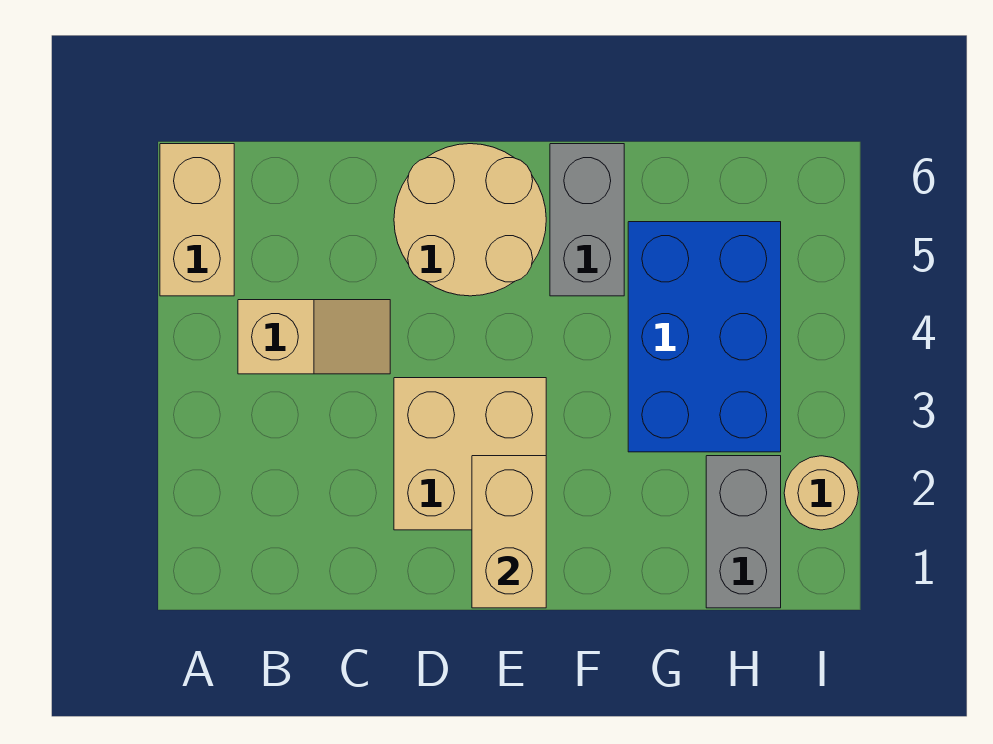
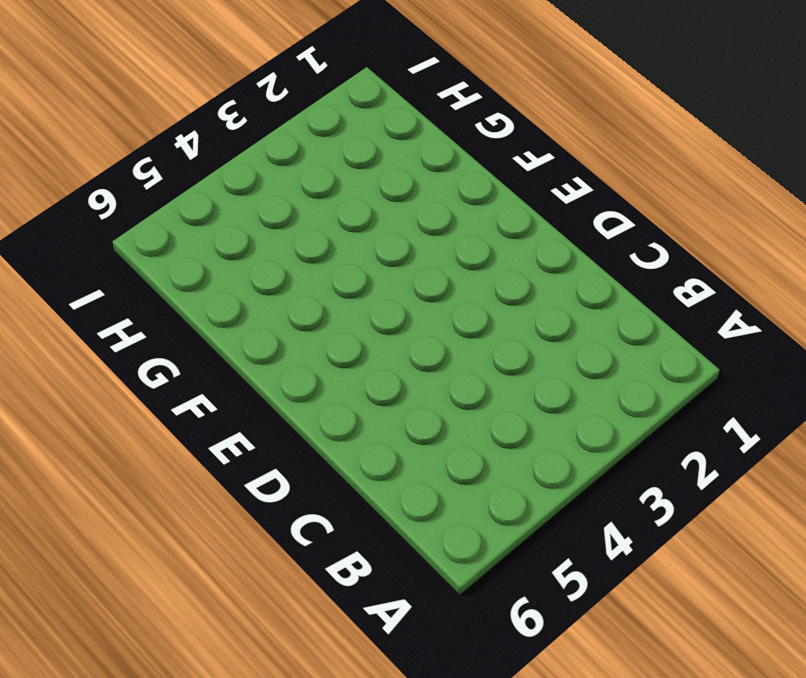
none -> tan brick A5:A6 level 1
none -> tan slope B4:C4 level 1 top B

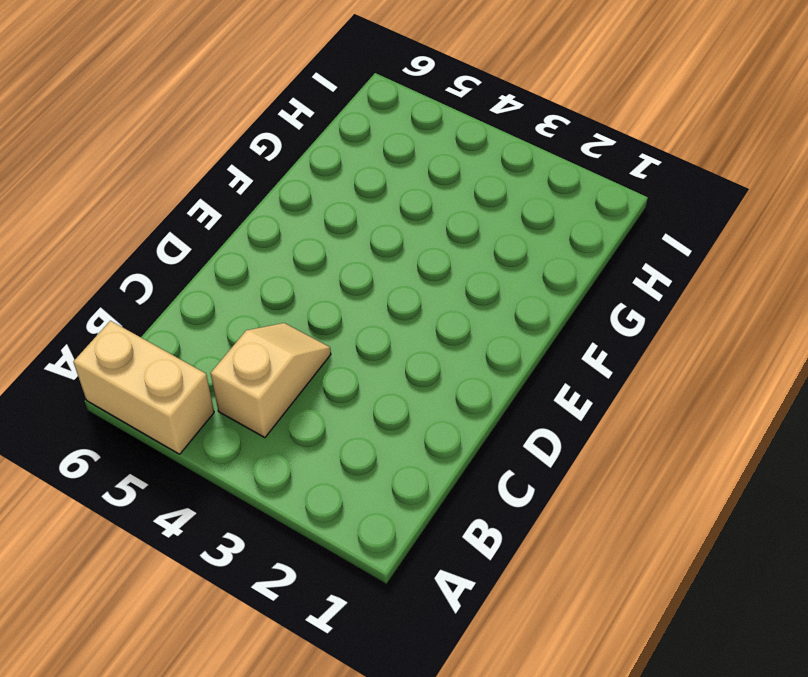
none -> tan brick D2:E3 level 1
none -> tan round brick D5:E6 level 1

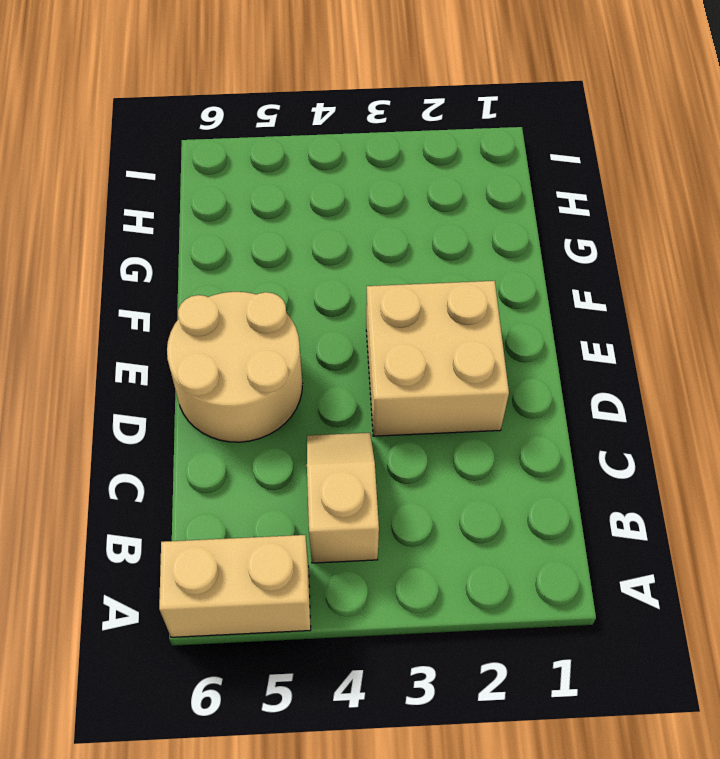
none -> grey brick F5:F6 level 1
none -> blue brick G3:H5 level 1

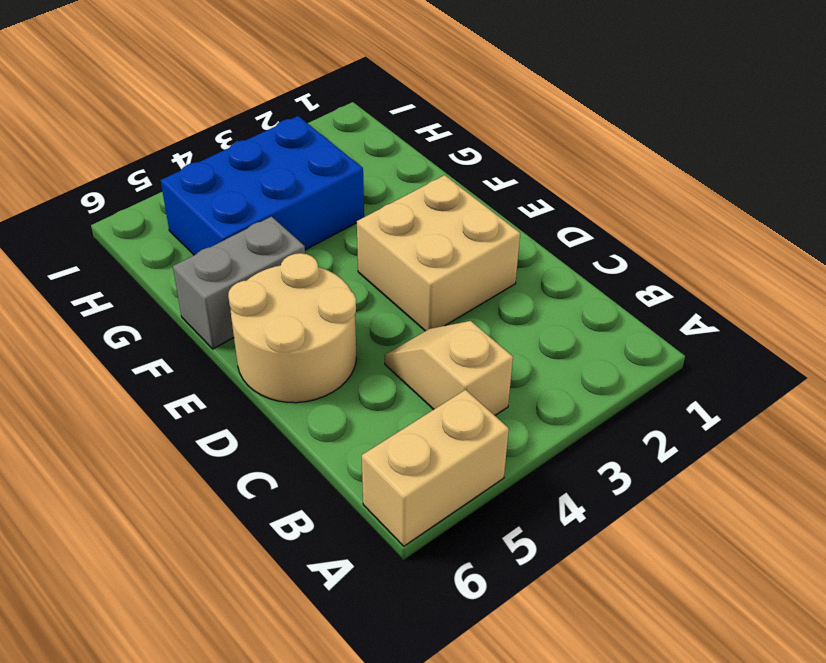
none -> grey brick H1:H2 level 1
none -> tan round brick I2 level 1

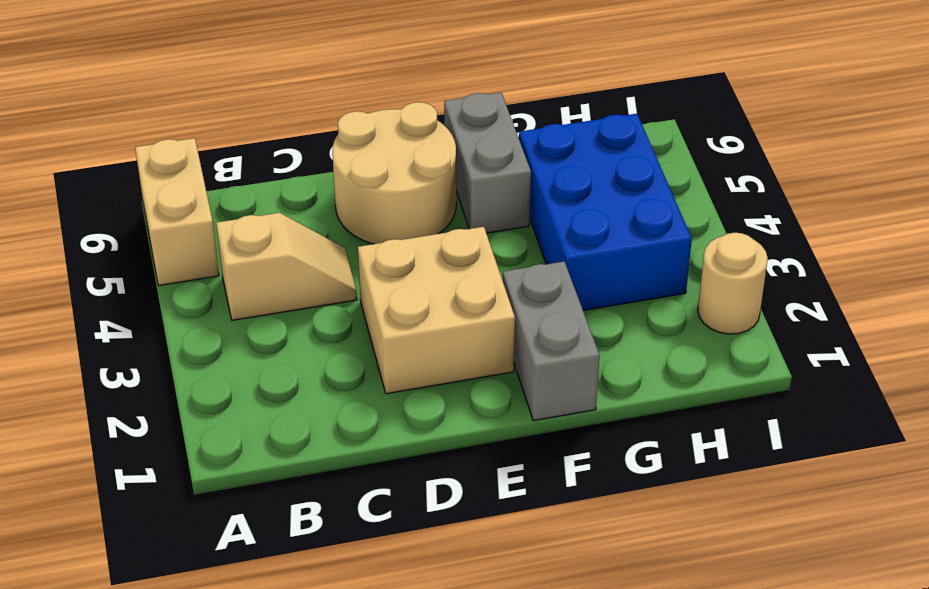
grey brick F1:F2 level 1 -> grey brick H1:H2 level 1
none -> tan brick E1:E2 level 2

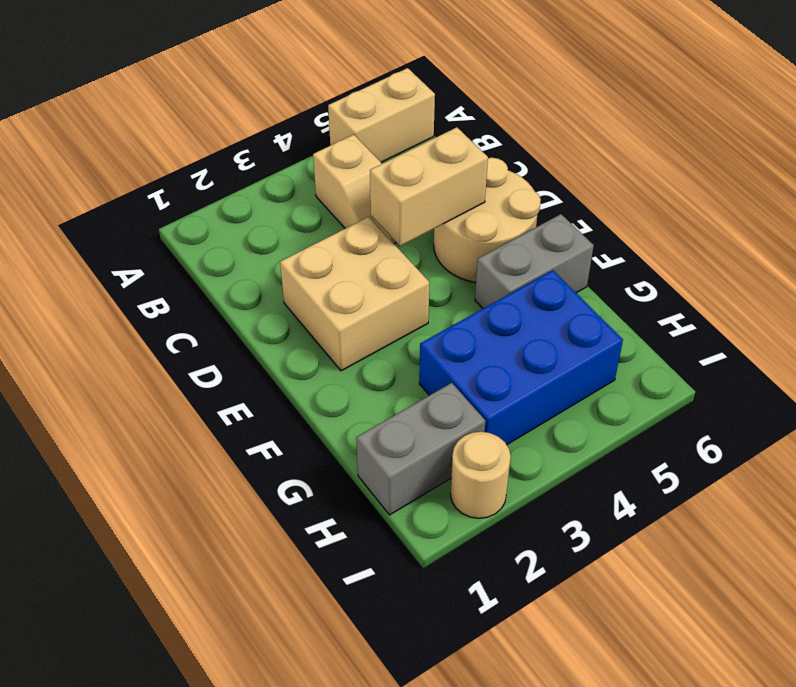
tan brick D4:D5 level 2 -> tan brick E1:E2 level 2

